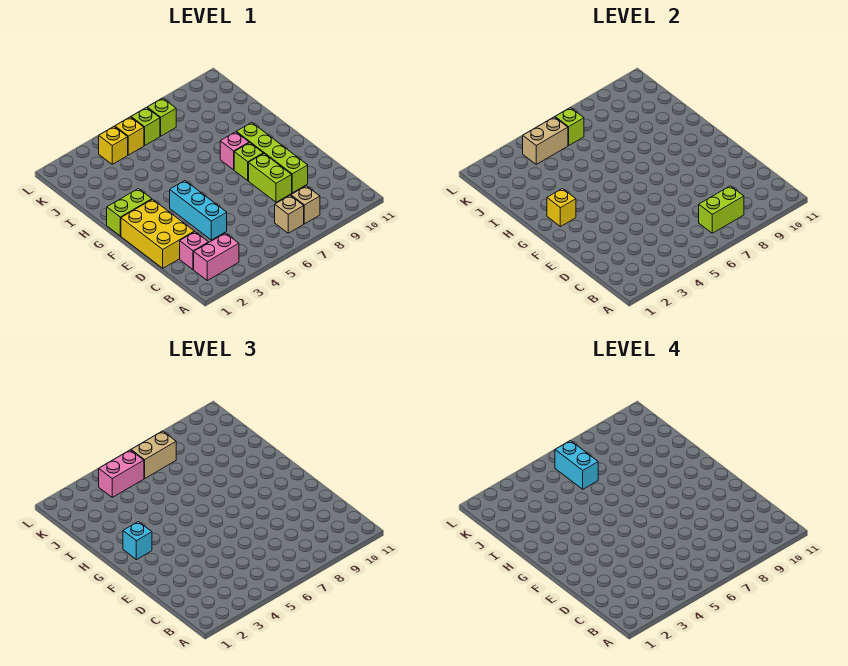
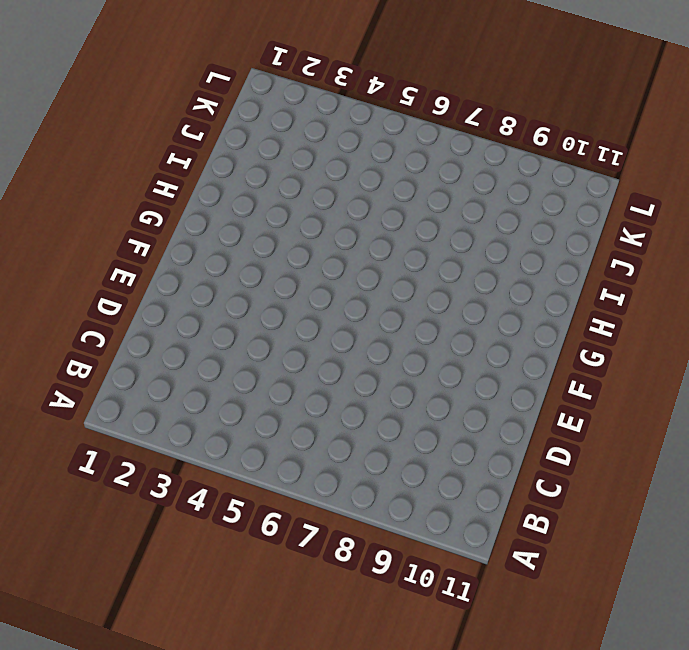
none -> pink brick B2:B3 level 1
none -> tan brick B7 level 1
none -> tan brick B8 level 1

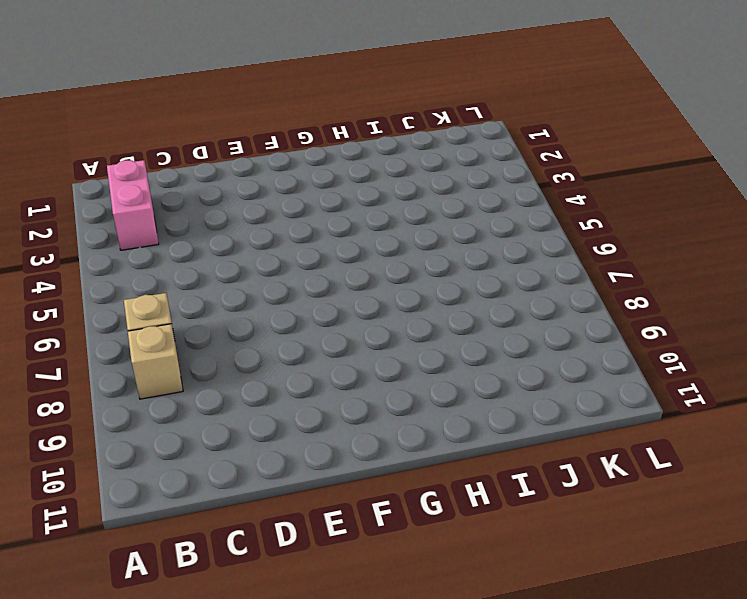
none -> pink brick C2 level 1
none -> yellow brick D1:F2 level 1
none -> cyan brick D4:F4 level 1

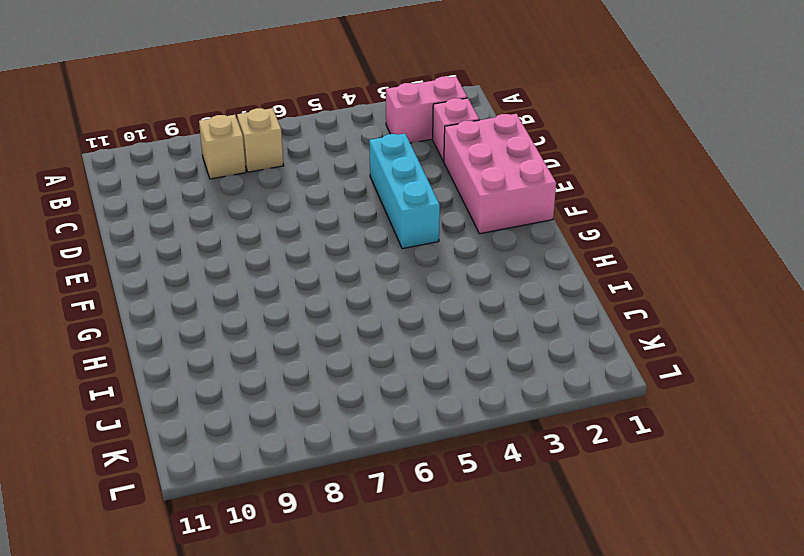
pink brick D1:F2 level 1 -> yellow brick D1:F2 level 1
none -> lime brick D8:E8 level 1
none -> lime brick D9:G9 level 1
none -> lime brick F8 level 1

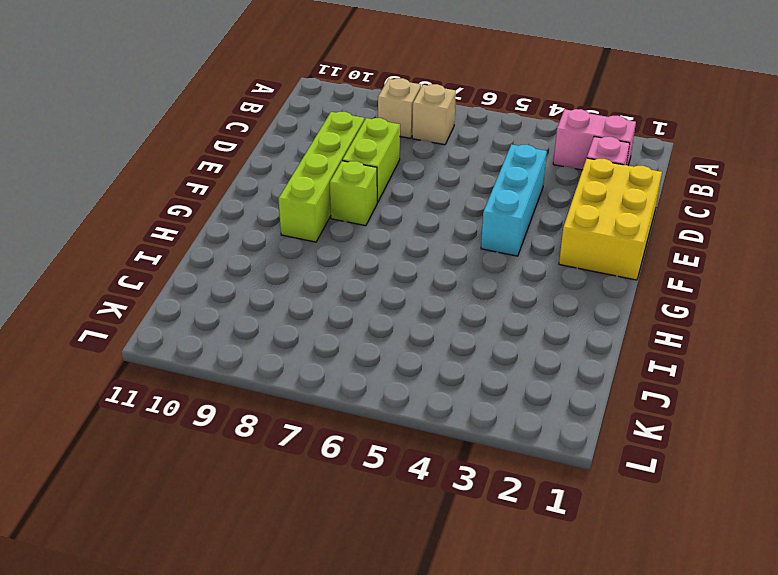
none -> lime brick G1:G2 level 1
none -> pink brick G8 level 1
none -> yellow brick K4 level 1

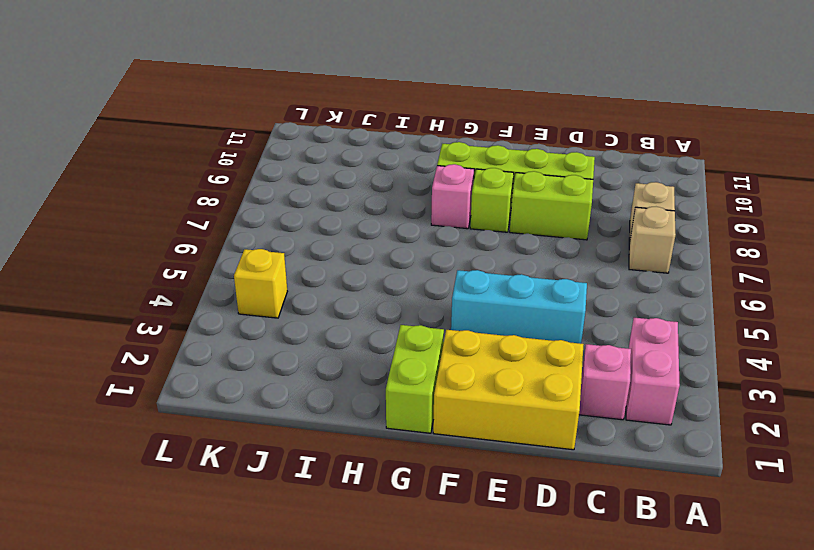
none -> yellow brick K5 level 1
none -> lime brick K6 level 1
none -> lime brick K7 level 1

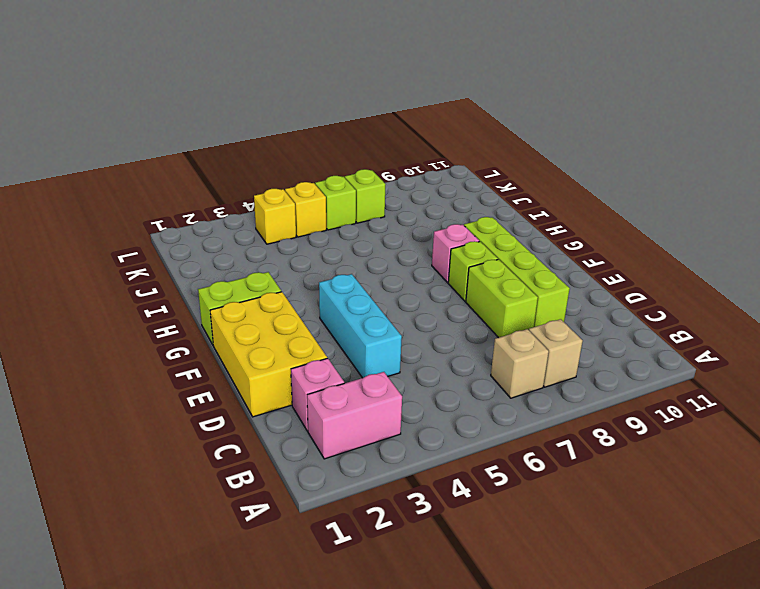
none -> lime brick B7:B8 level 2
none -> yellow brick G2 level 2
none -> tan brick K4:K5 level 2

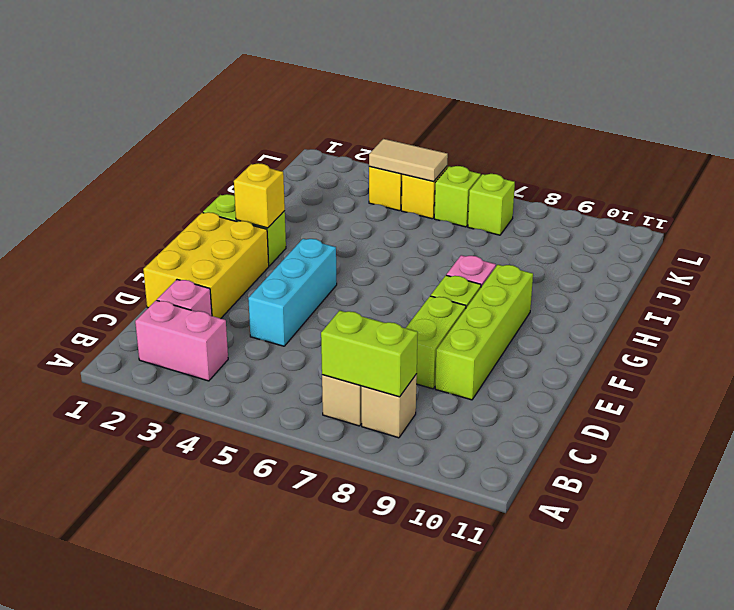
tan tile K4:K5 level 2 -> tan brick K4:K5 level 2
none -> lime brick K6 level 2
none -> cyan brick G2 level 3
none -> pink brick K4:K5 level 3

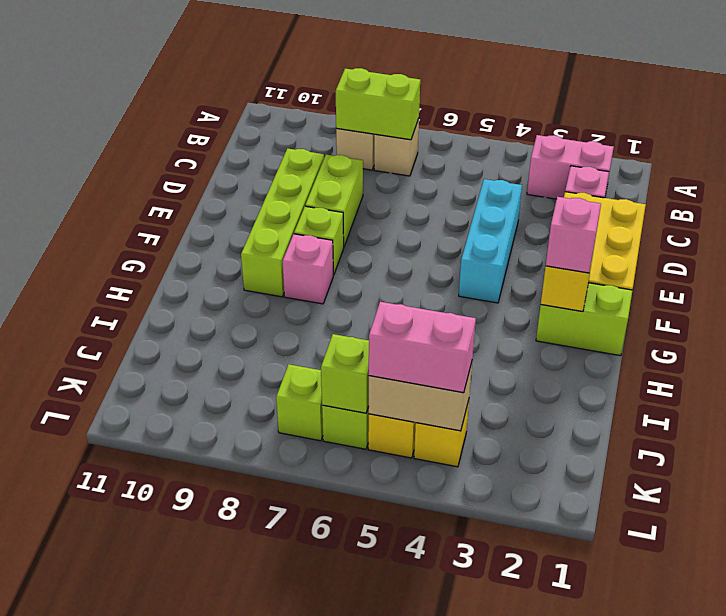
pink brick G2 level 3 -> cyan brick G2 level 3
none -> tan brick K6:K7 level 3
none -> cyan brick J6:K6 level 4

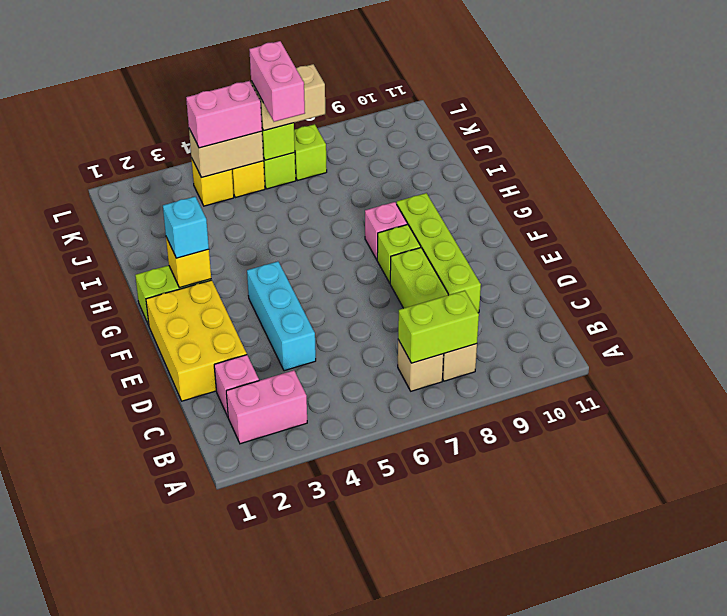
pink brick J6:K6 level 4 -> cyan brick J6:K6 level 4

